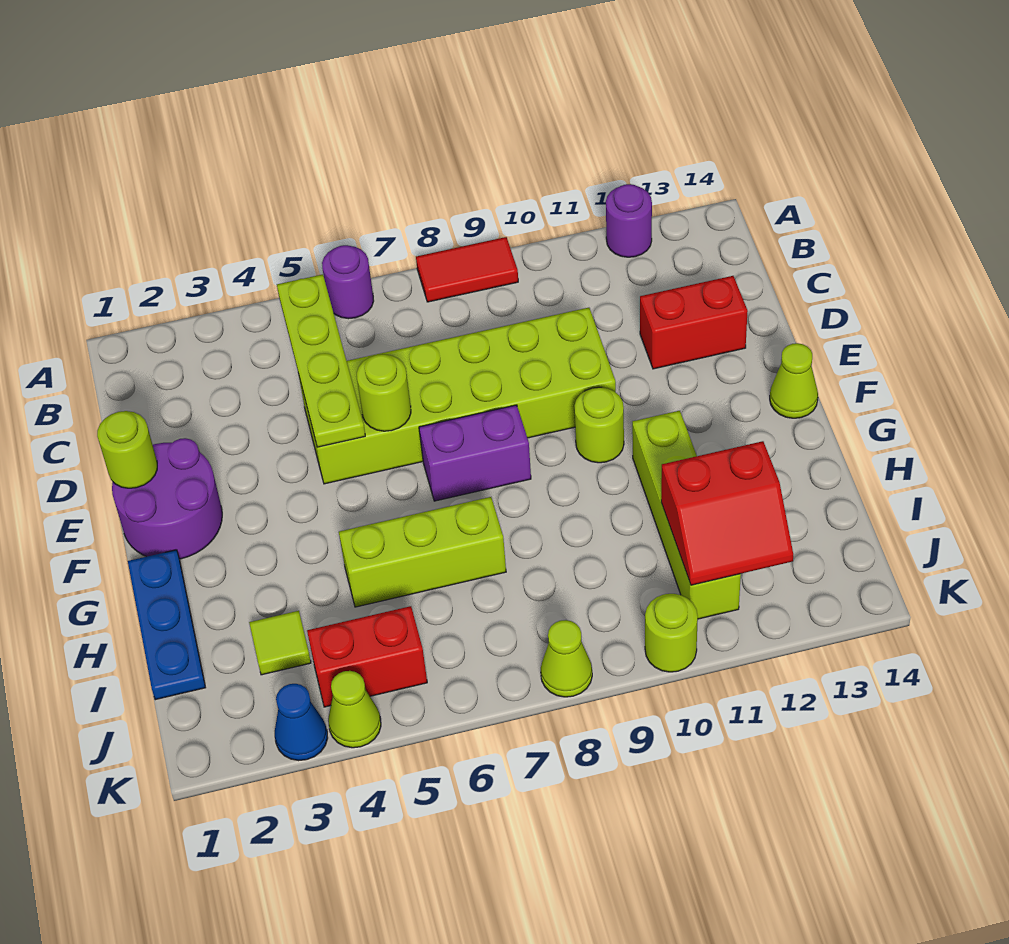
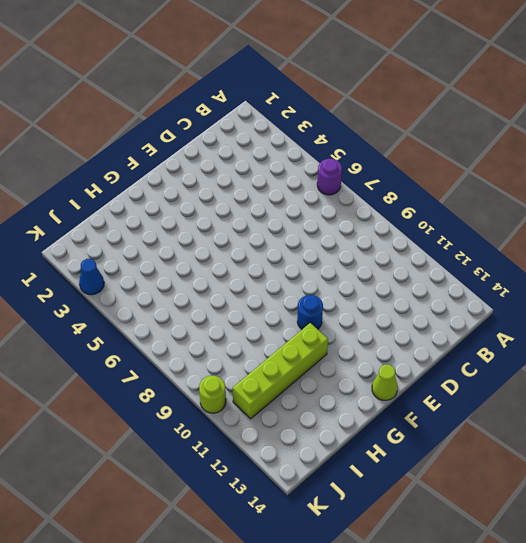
blue round brick F10 level 1 -> lime round brick F10 level 1
none -> red tile A8:A9 level 1
none -> purple round brick A12 level 1
none -> lime brick D5:E10 level 1

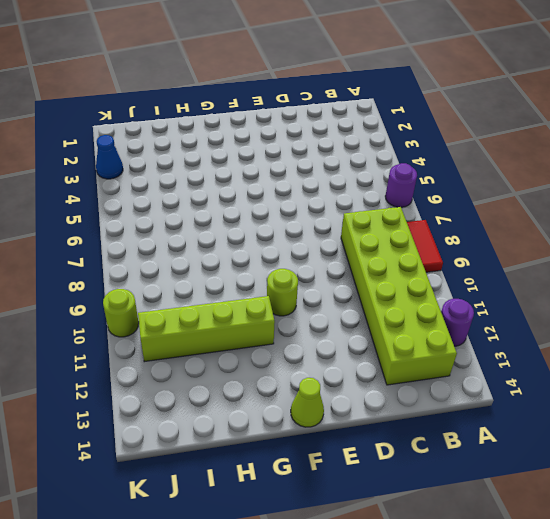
lime brick B8:C13 level 1 -> lime brick D5:E10 level 1
none -> red brick D12:D13 level 1
none -> purple round brick E1:F2 level 1
none -> purple brick F7:F8 level 1

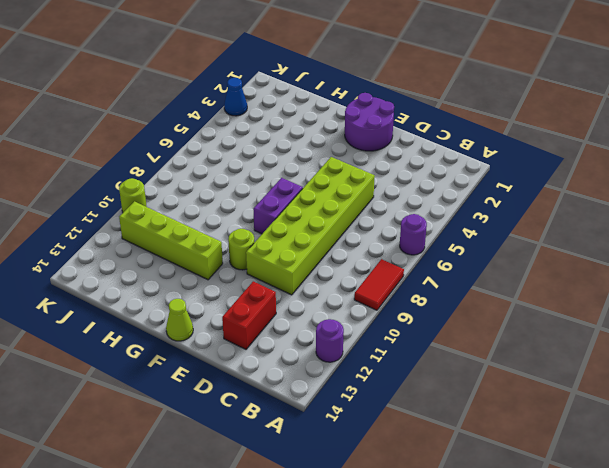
none -> blue plate G1:I1 level 1
none -> lime brick H5:H7 level 1
none -> lime tile I3 level 1

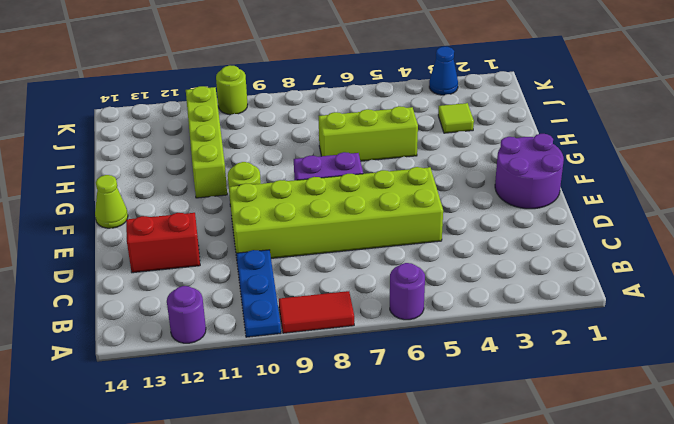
blue plate A10:C10 level 1 -> blue plate G1:I1 level 1
none -> red brick J4:J5 level 1
none -> lime cone K4 level 1
none -> lime cone K8 level 1

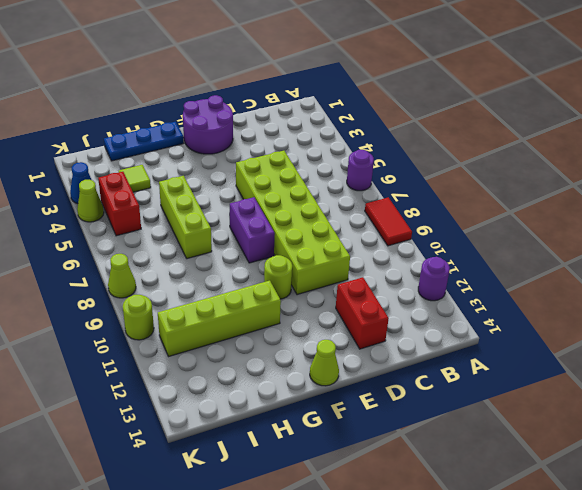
none -> lime plate B5:E5 level 2
none -> lime round brick E1 level 2
none -> lime round brick E6 level 2

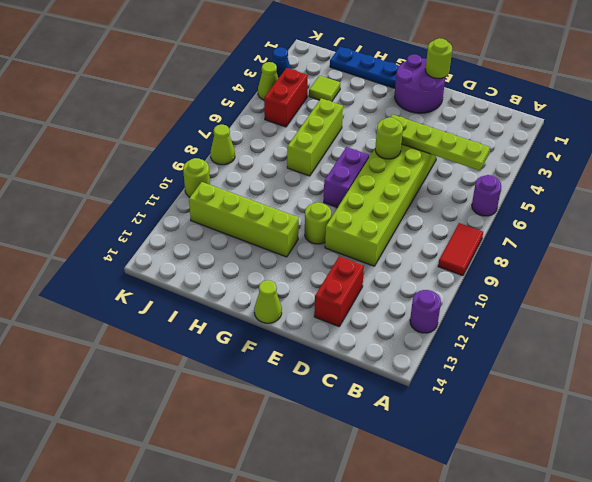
none -> red slope I11:J12 level 2 top I

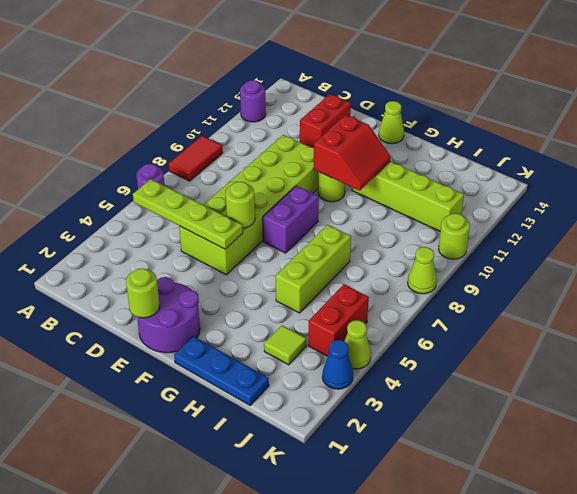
red slope F10:G11 level 2 top F -> red slope I11:J12 level 2 top I

